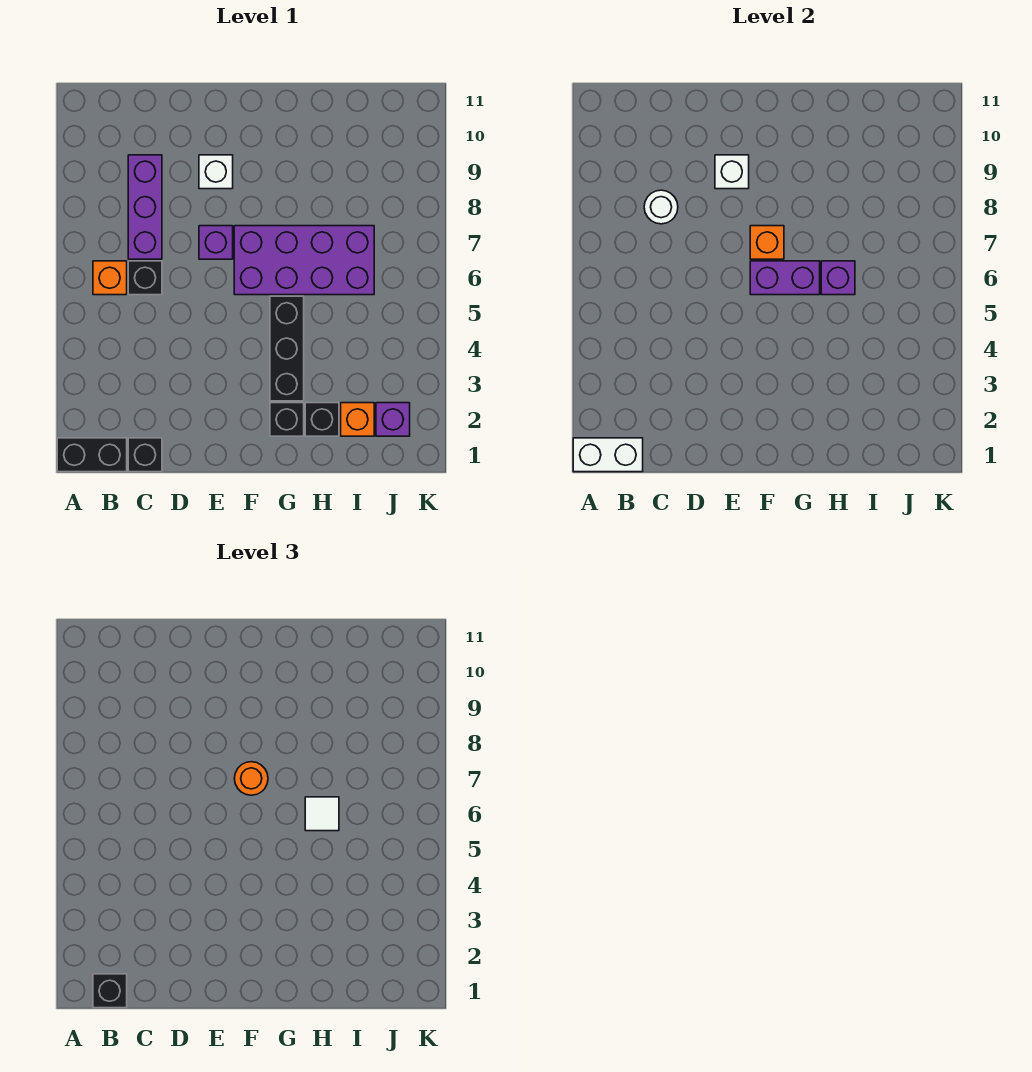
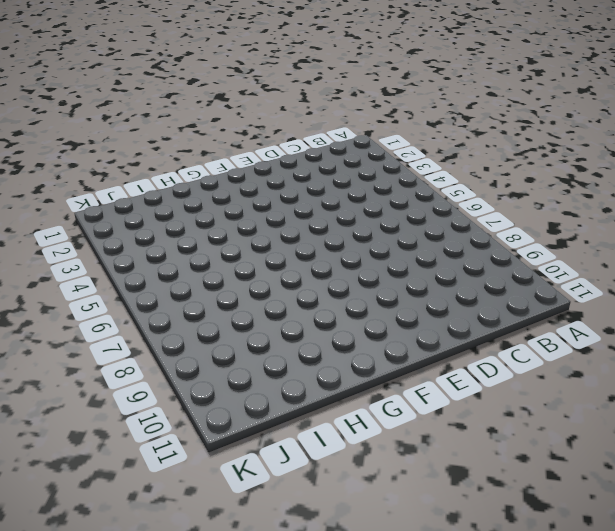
none -> black brick A1:B1 level 1
none -> orange brick B6 level 1
none -> black brick C1 level 1

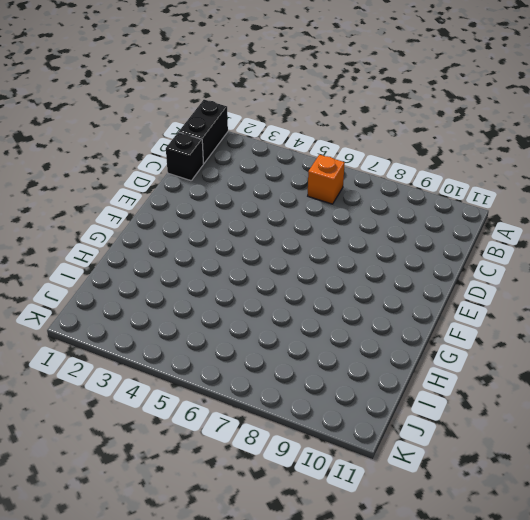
none -> black brick C6 level 1
none -> purple brick C7:C9 level 1
none -> purple brick E7 level 1

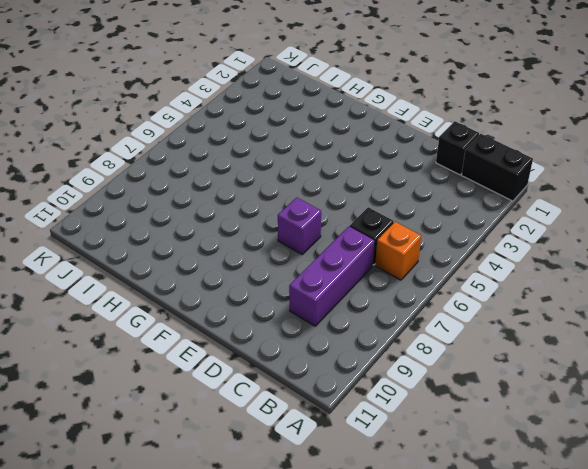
none -> white brick E9 level 1
none -> purple brick F6:I7 level 1
none -> black brick G2 level 1

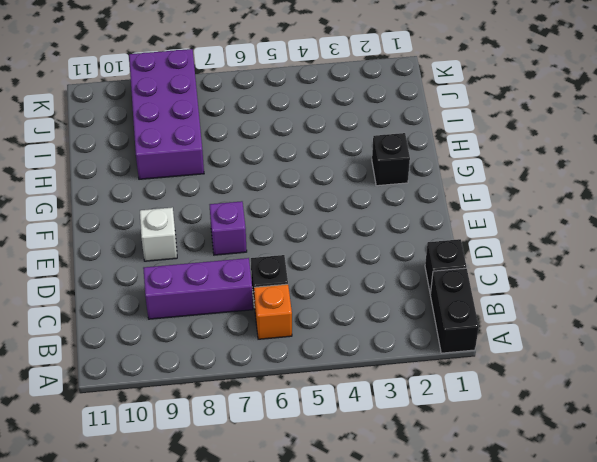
purple brick H8:K9 level 1 -> purple brick F6:I7 level 1
none -> black brick G3:G5 level 1
none -> black brick H2 level 1
none -> orange brick I2 level 1

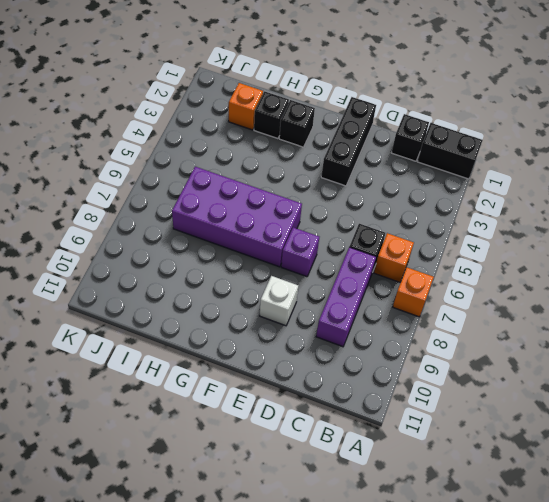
orange brick A7 level 1 -> orange brick F7 level 2
black brick E1:E3 level 1 -> black brick G3:G5 level 1
none -> purple brick J2 level 1
none -> white brick A1:B1 level 2
none -> white round brick C8 level 2

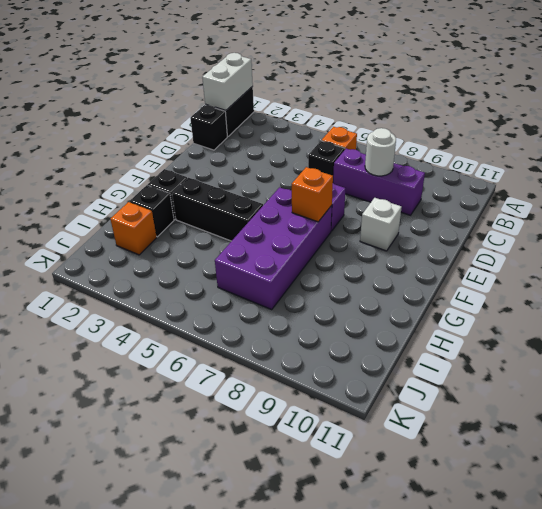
none -> purple brick J2 level 1
none -> white brick E9 level 2
none -> purple brick F6:G6 level 2

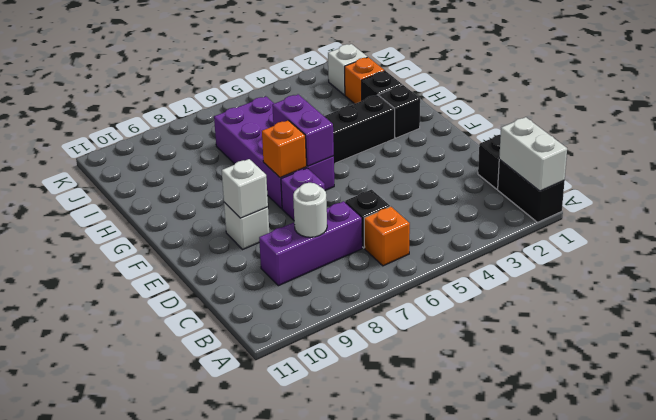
white brick J2 level 1 -> purple brick J2 level 1
none -> purple brick H6 level 2
none -> black brick B1 level 3
none -> orange round brick F7 level 3

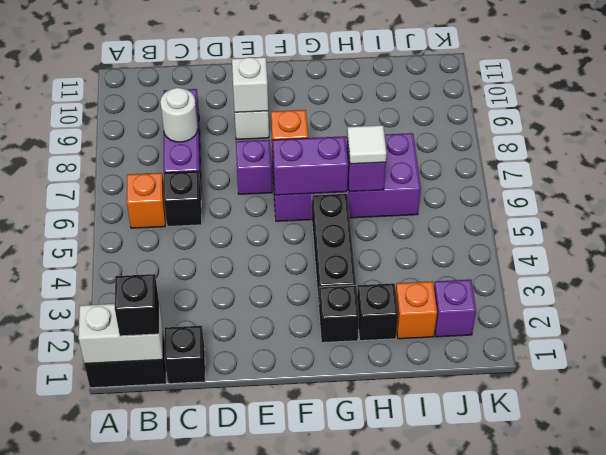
none -> orange round brick F7 level 3

